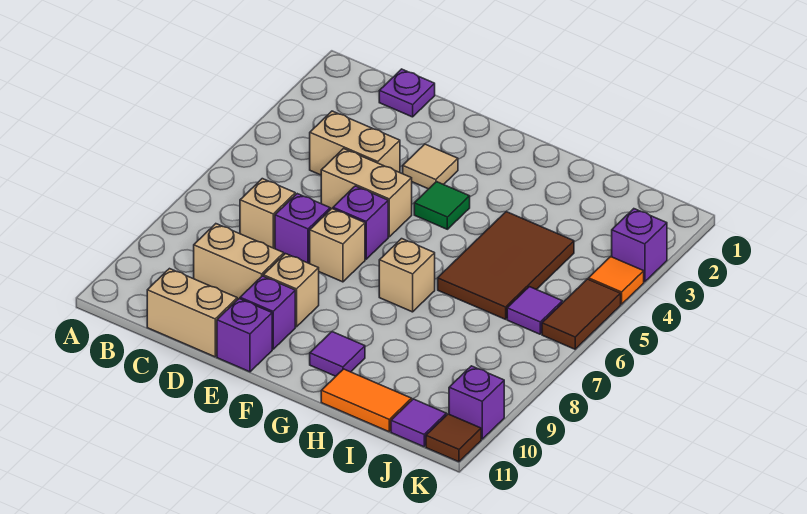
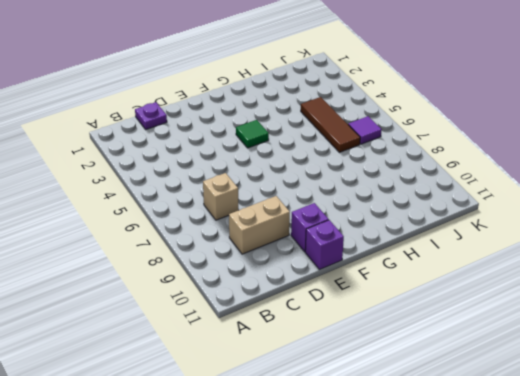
brown tile I4:I6 level 1 -> brown tile H4:I6 level 1
none -> tan brick C4:D4 level 1
none -> tan brick C11:D11 level 1
none -> tan brick D5:E5 level 1

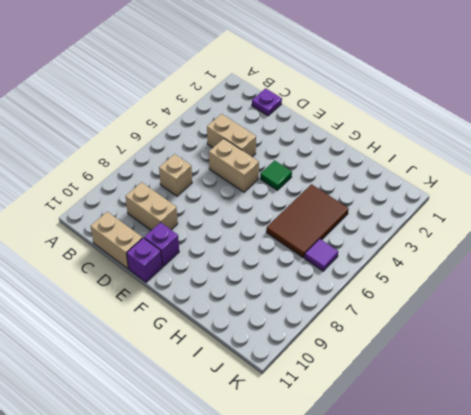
none -> purple brick D7 level 1
none -> tan tile E3 level 1
none -> purple brick E6 level 1

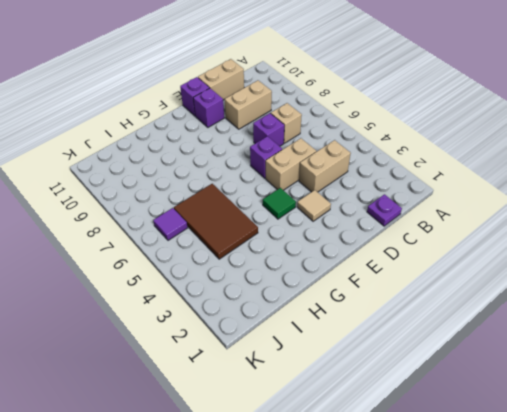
none -> tan brick E7 level 1
none -> tan brick E9 level 1
none -> tan brick G7 level 1

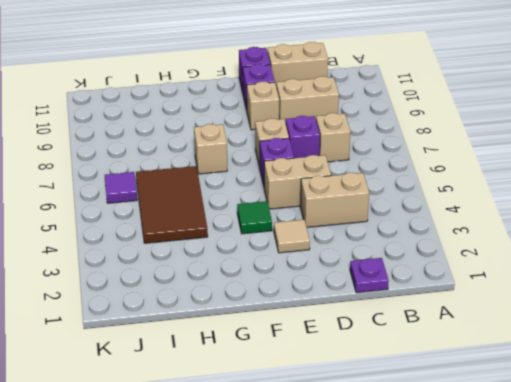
none -> purple tile G10 level 1
none -> orange tile H11:I11 level 1
none -> purple tile J11 level 1

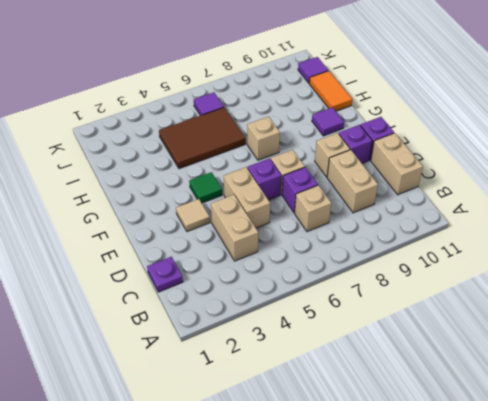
none -> purple brick K3 level 1
none -> orange tile K4 level 1
none -> brown tile K5:K6 level 1

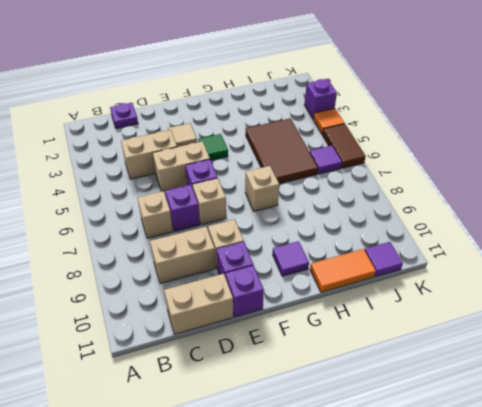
none -> purple brick K10 level 1
none -> brown tile K11 level 1

